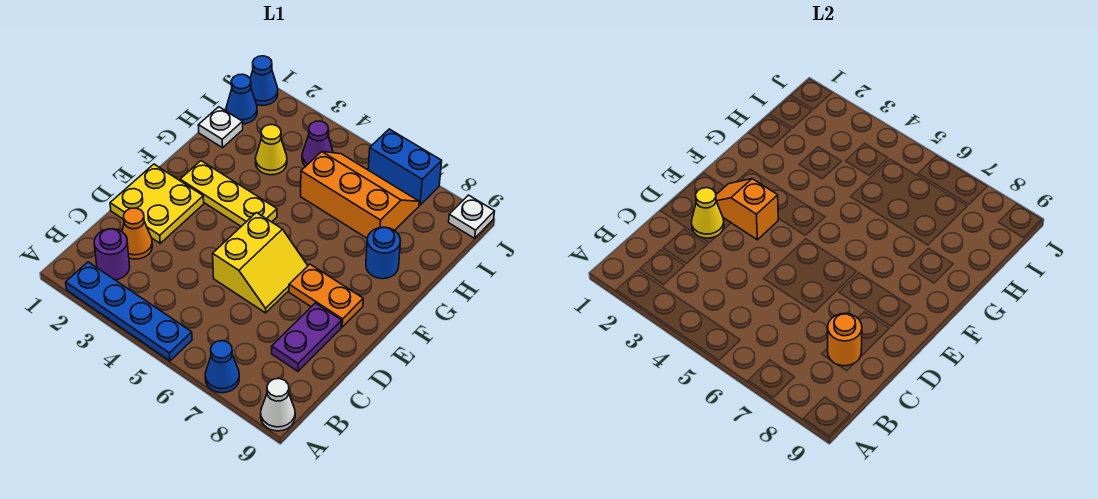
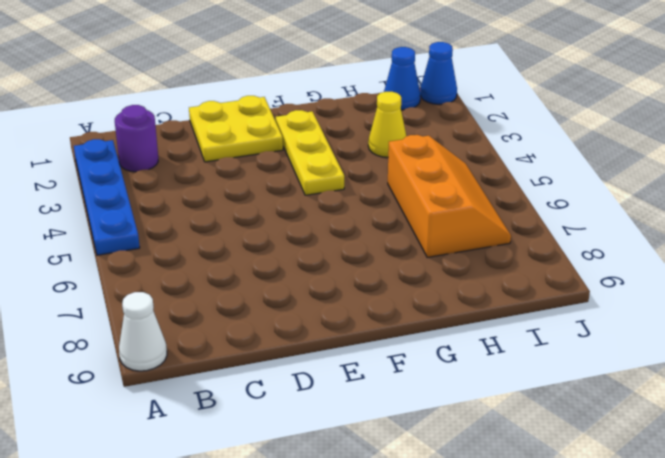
none -> blue cone A7 level 1
none -> orange cone C2 level 1
none -> purple plate C8:D8 level 1

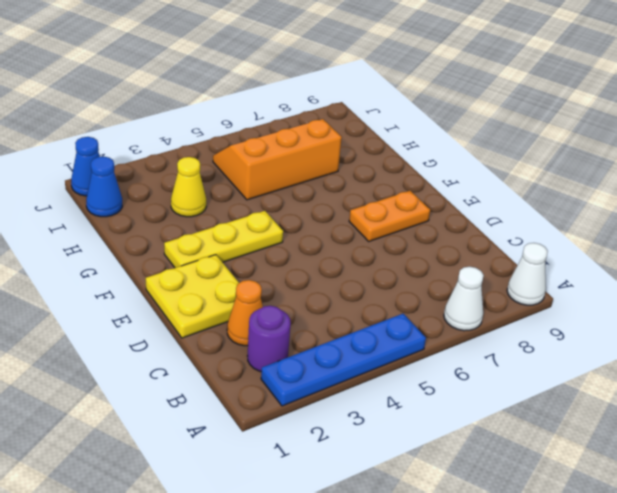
white cone A7 level 1 -> blue cone A7 level 1
none -> purple plate C8:D8 level 1
none -> yellow slope D5:E6 level 1 top 5
none -> blue round brick G8 level 1

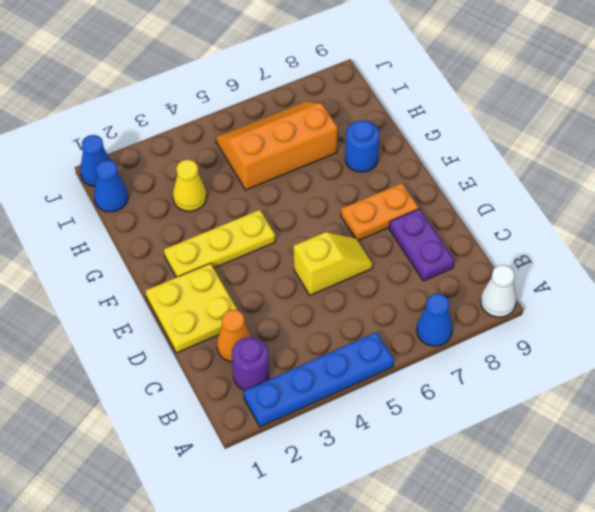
yellow slope D5:D6 level 1 top 5 -> yellow slope D5:E6 level 1 top 5
none -> white plate H1 level 1
none -> purple cone I4 level 1
none -> blue brick J6:J7 level 1

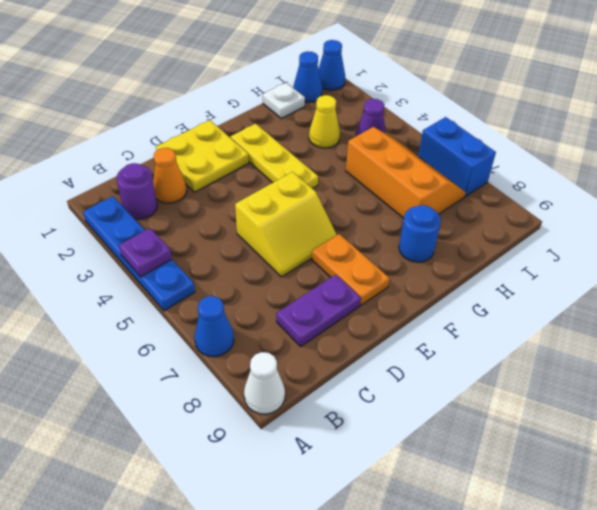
purple plate A4 level 2 -> none
none -> white plate J9 level 1
none -> orange round brick C8 level 2
none -> yellow cone D2 level 2

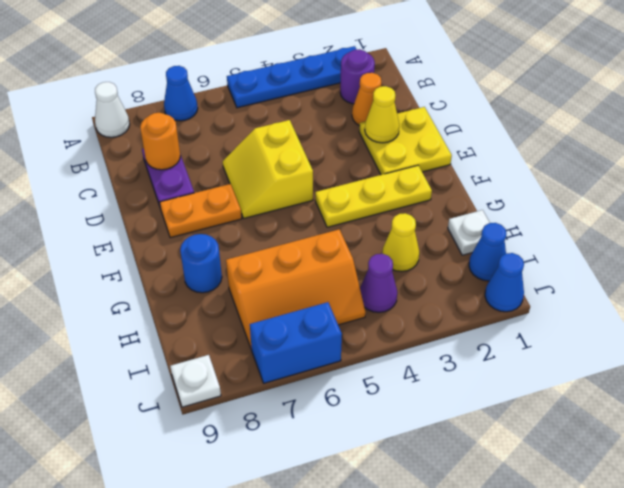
none -> orange slope E2:E3 level 2 top 3

